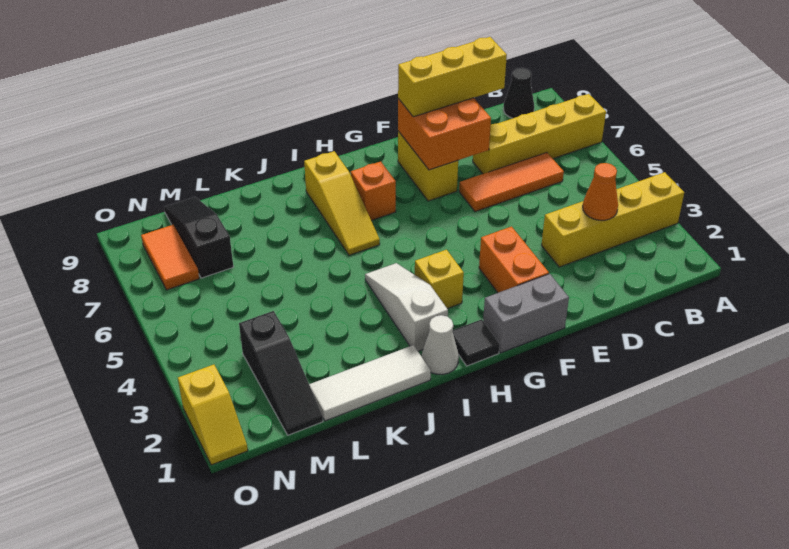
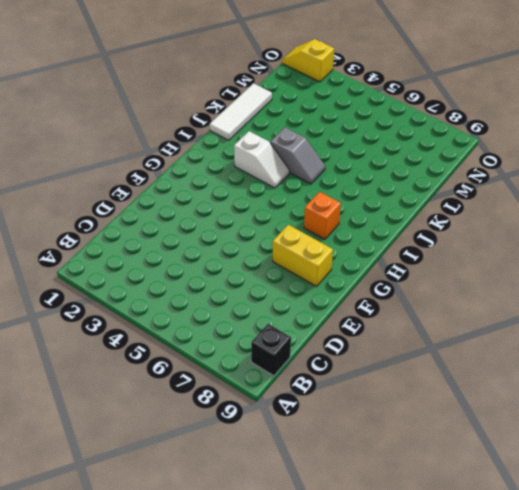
black brick B9 level 1 -> black cone B9 level 1
white slope I3:I4 level 1 top 3 -> white slope I2:I4 level 1 top 2
grey slope J4:J5 level 1 top 4 -> none
none -> yellow brick A3:D3 level 1
none -> yellow brick A7:D7 level 1
none -> orange tile C6:E6 level 1

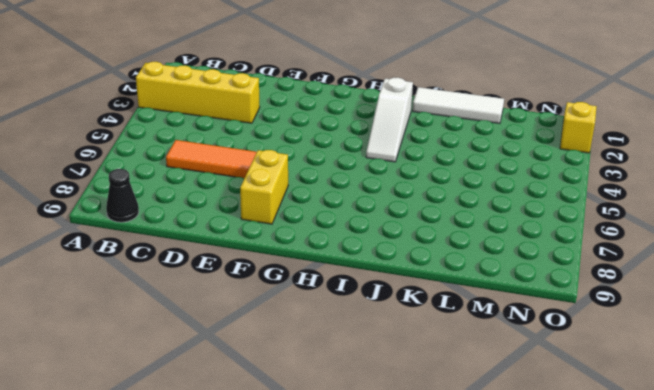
none -> yellow brick A7:D7 level 1
none -> grey brick F1:G1 level 1
none -> orange brick F2:F3 level 1

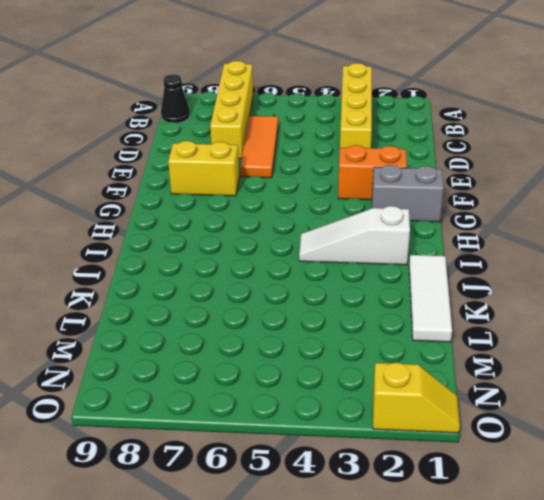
grey brick G1:G2 level 1 -> grey brick F1:G1 level 1
none -> black tile H1 level 1
none -> yellow brick H3 level 1
none -> orange brick H7 level 1

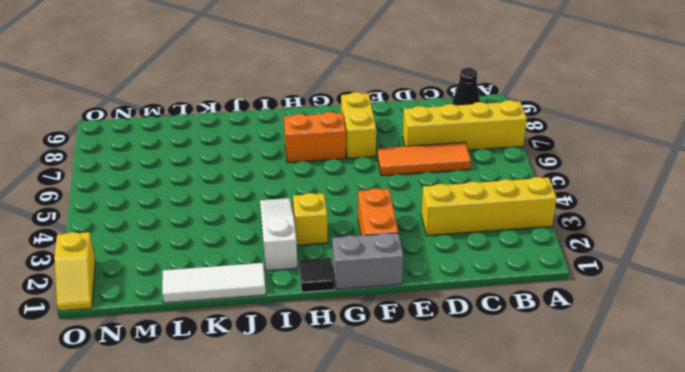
orange brick G7:H7 level 1 -> orange brick H7 level 1
none -> white cone I1 level 1
none -> yellow slope I6:I8 level 1 top 8
none -> black slope M1:M3 level 1 top 3

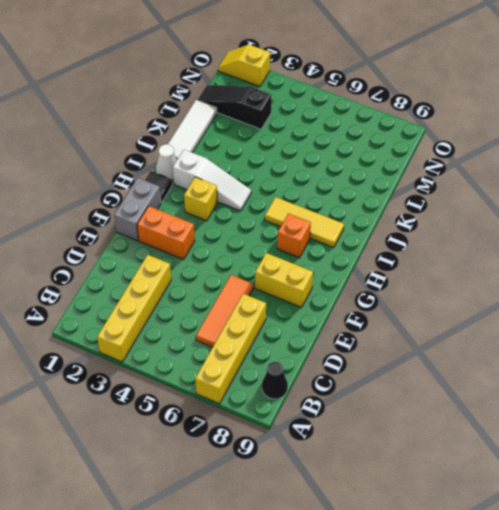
yellow tile I6:I8 level 1 -> yellow slope I6:I8 level 1 top 8
none -> black slope M7:M9 level 1 top 7
none -> orange tile N7:N8 level 1
none -> orange cone C3 level 2

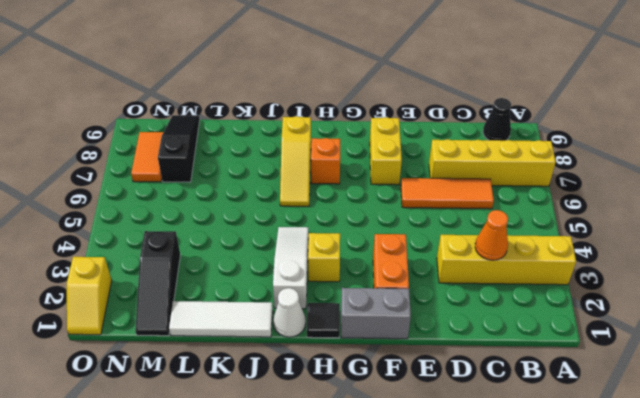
none -> orange brick E7:F8 level 2
none -> yellow brick D8:F8 level 3

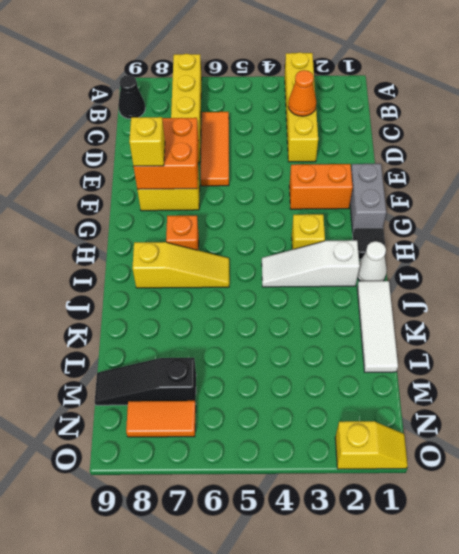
yellow brick F8 level 3 -> yellow brick D8:F8 level 3
none -> black slope M1:M3 level 1 top 3

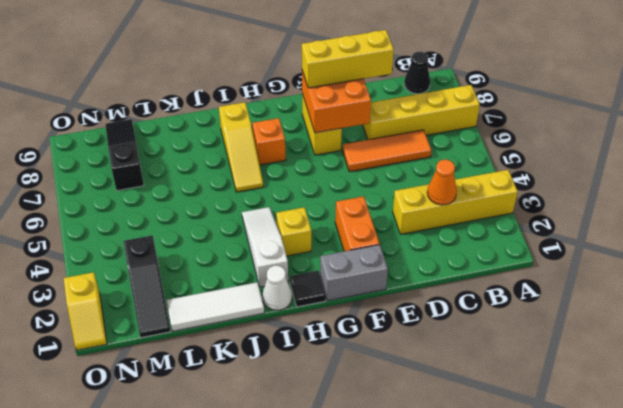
none -> orange tile N7:N8 level 1

